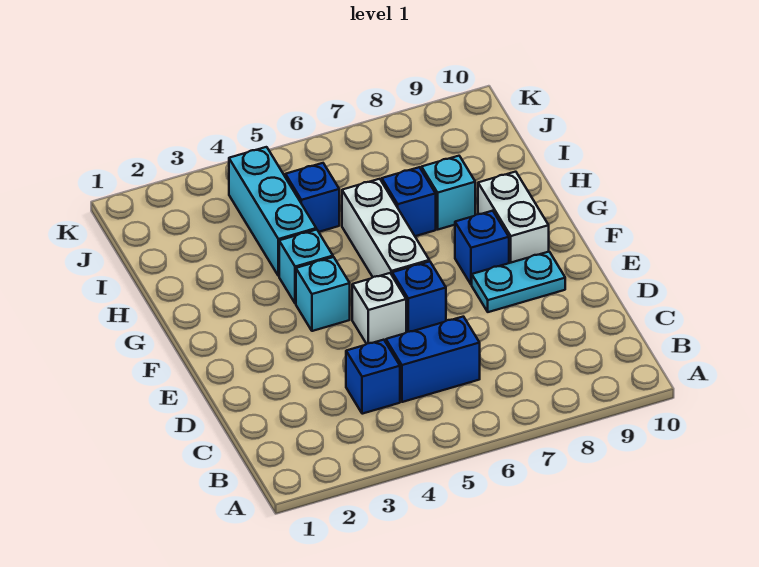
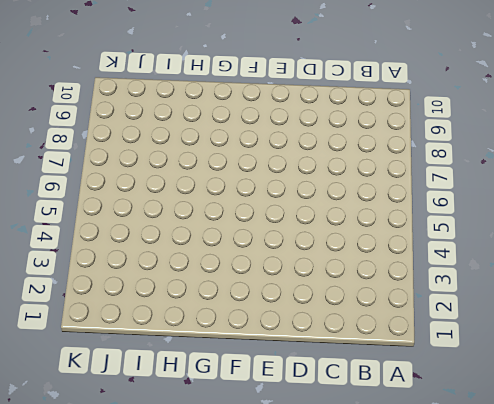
none -> blue brick C4 level 1
none -> blue brick C5:C6 level 1
none -> white brick E5 level 1

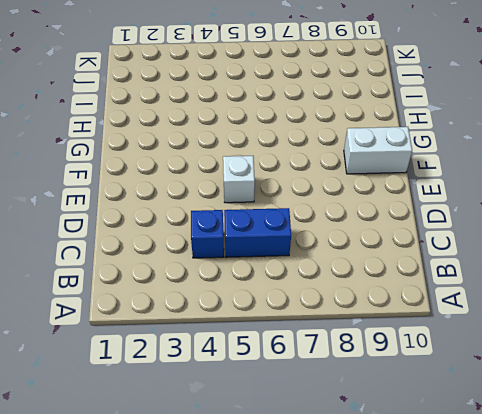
white brick F9:F10 level 1 -> white brick F9:G9 level 1
none -> blue brick E6 level 1
none -> cyan plate E8:E9 level 1
none -> cyan brick F4 level 1

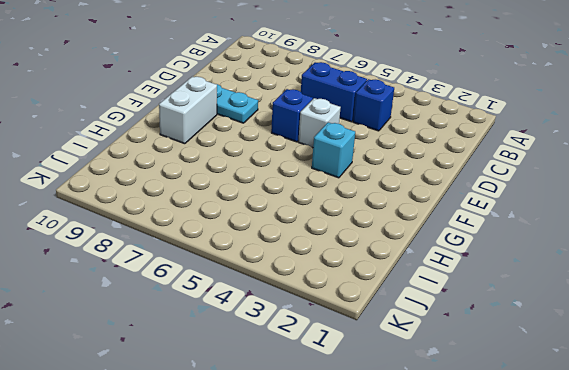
none -> white brick F6:H6 level 1
none -> blue brick F8 level 1
none -> cyan brick G4 level 1

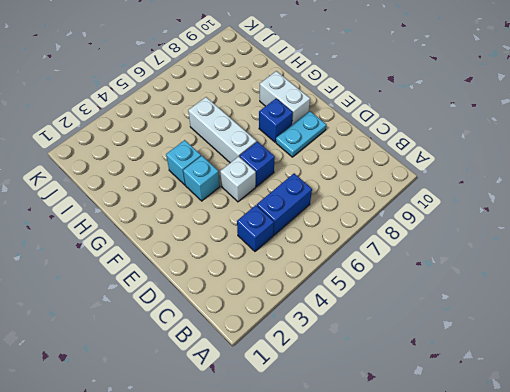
none -> cyan brick H4:J4 level 1
none -> blue brick H7 level 1
none -> cyan brick H8 level 1

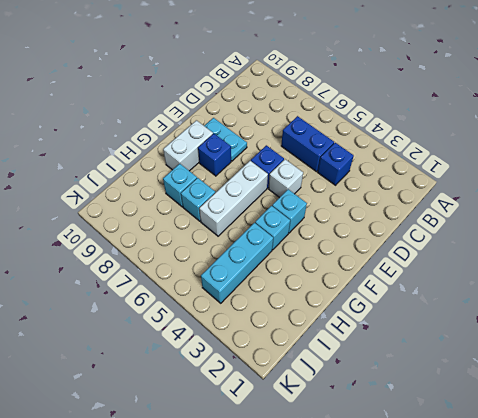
cyan brick H7 level 1 -> blue brick H7 level 1
none -> blue brick I5 level 1

